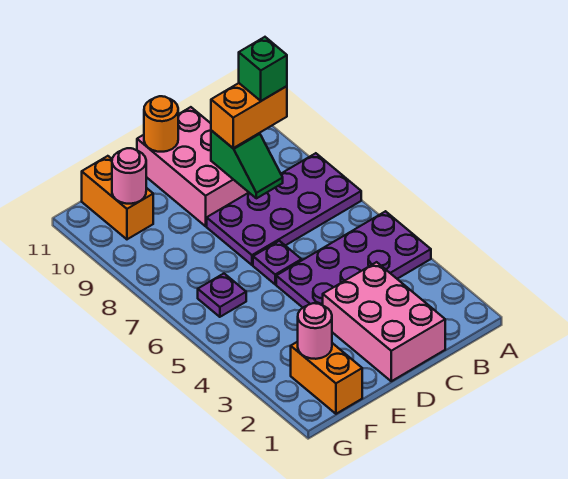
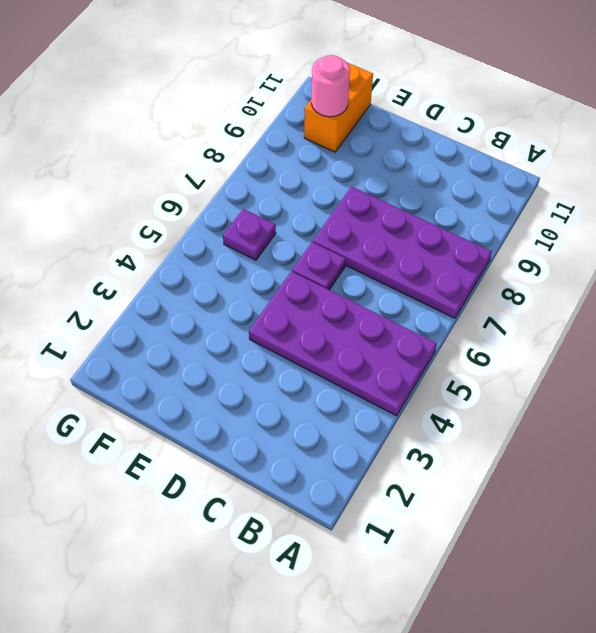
none -> pink brick C1:D3 level 1
none -> pink brick C9:D11 level 1
none -> orange brick F1:F2 level 1

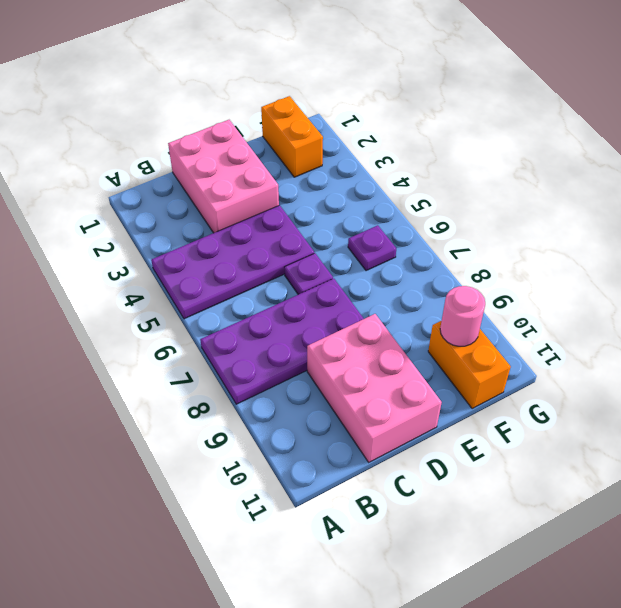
none -> green slope C8:C9 level 2 top 9
none -> orange round brick D11 level 2
none -> pink round brick F2 level 2

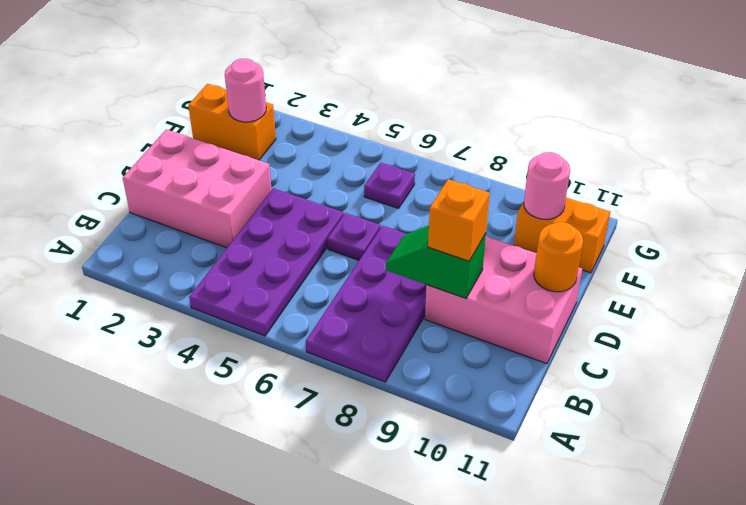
orange brick C9 level 3 -> orange brick B9:C9 level 3
none -> green brick B9 level 4

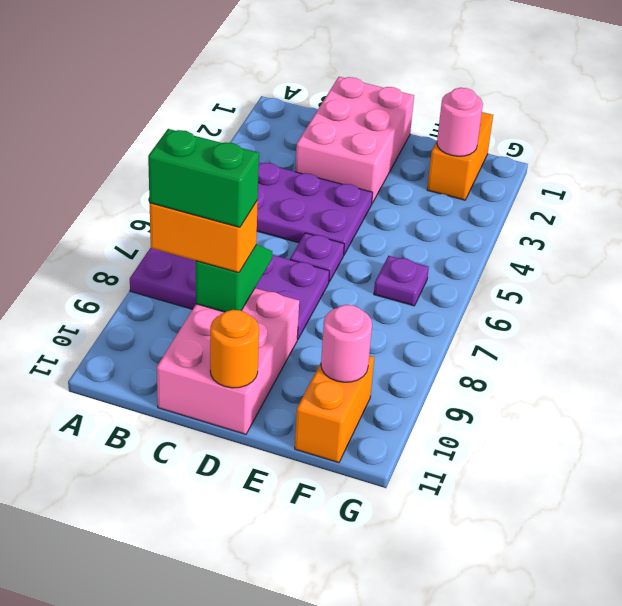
green brick B9:C9 level 4 -> green brick B9 level 4

